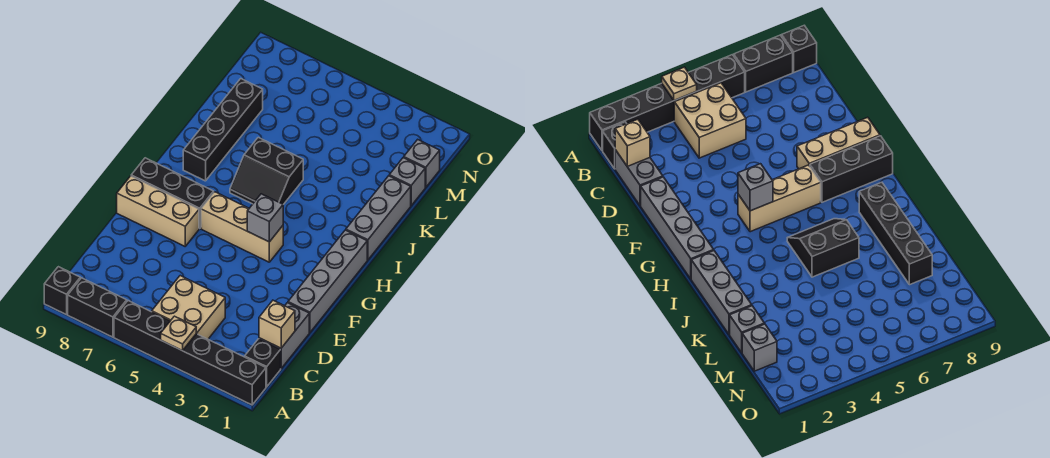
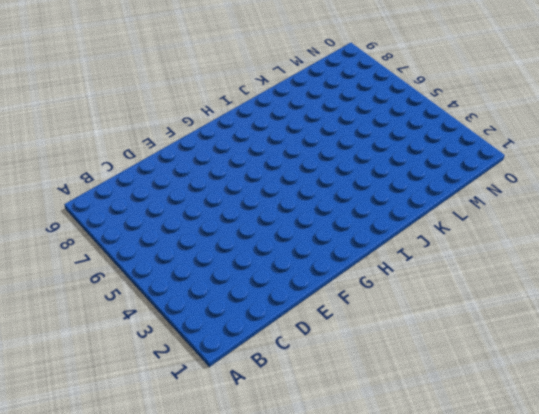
none -> black brick A1:A6 level 1
none -> black brick A7:A8 level 1
none -> black brick A9 level 1

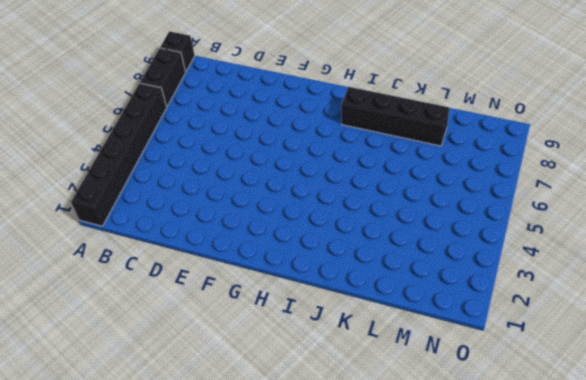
none -> black brick B1 level 1
none -> tan brick B4:C5 level 1
none -> grey brick C1:D1 level 1

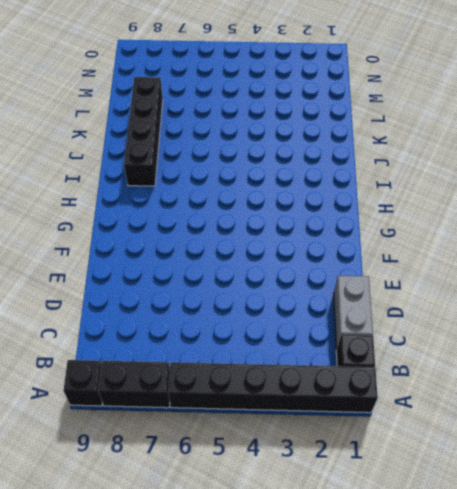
none -> tan brick B4:C5 level 1
none -> grey brick E1:H1 level 1
none -> tan brick F7:F9 level 1

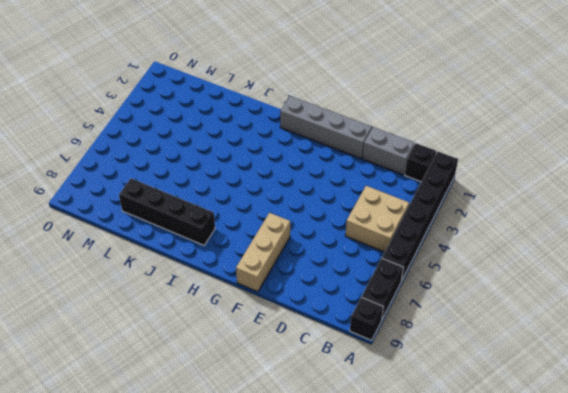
none -> tan brick G4:G6 level 1
none -> black brick G7:G9 level 1
none -> grey brick I1:K1 level 1

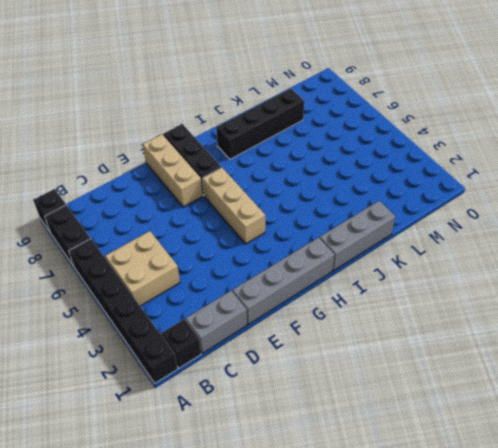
none -> black slope I5:J6 level 1 top J
none -> grey brick L1 level 1
none -> grey brick M1 level 1

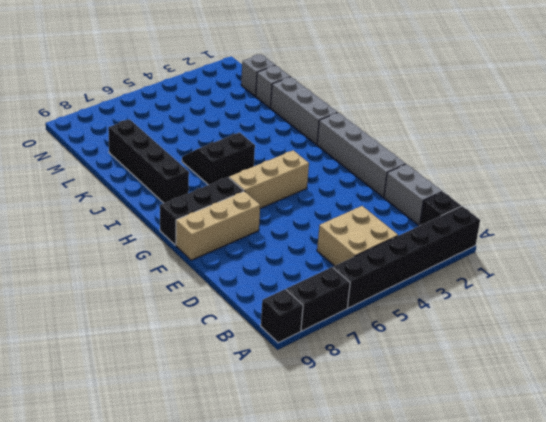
black slope I5:J6 level 1 top I -> black slope I5:J6 level 1 top J
none -> tan plate A4 level 2
none -> tan brick C1 level 2
none -> grey brick G4 level 2

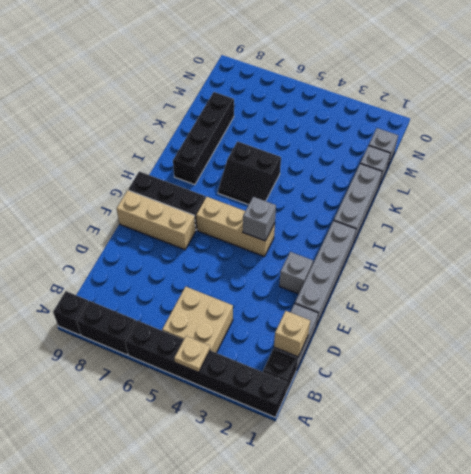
grey brick F2 level 1 -> none

